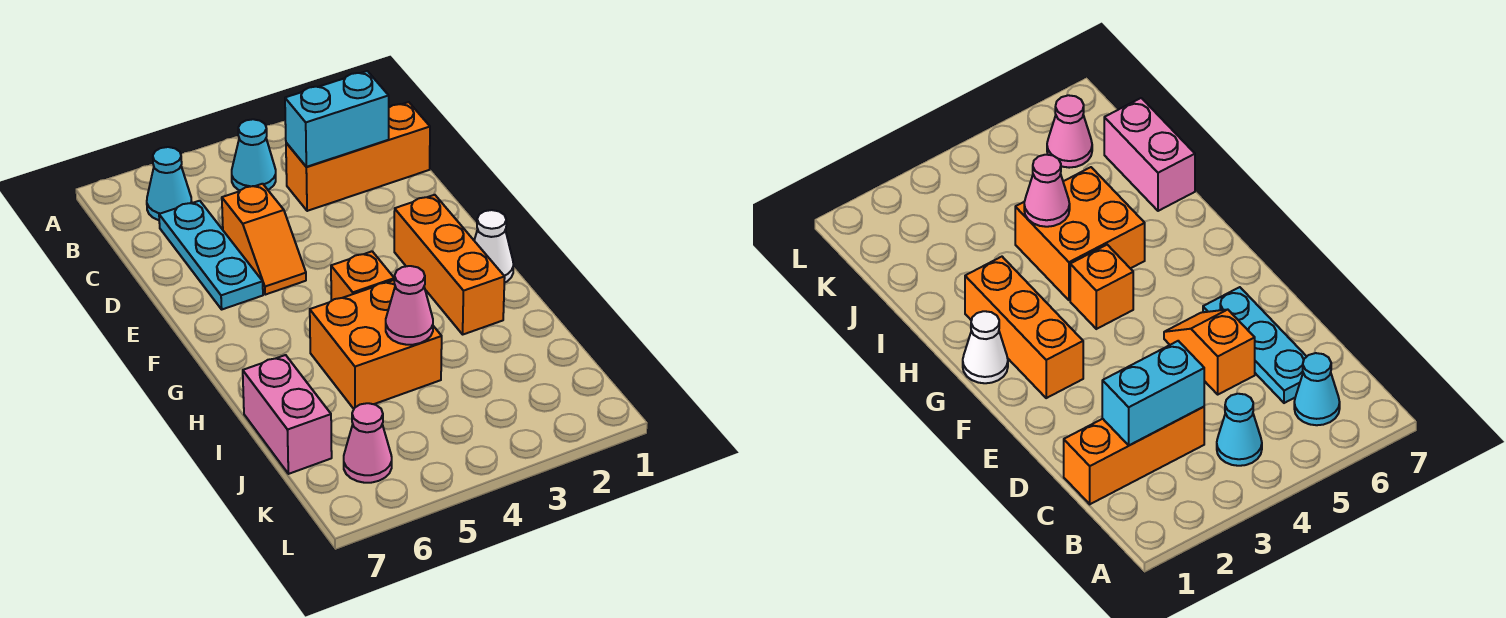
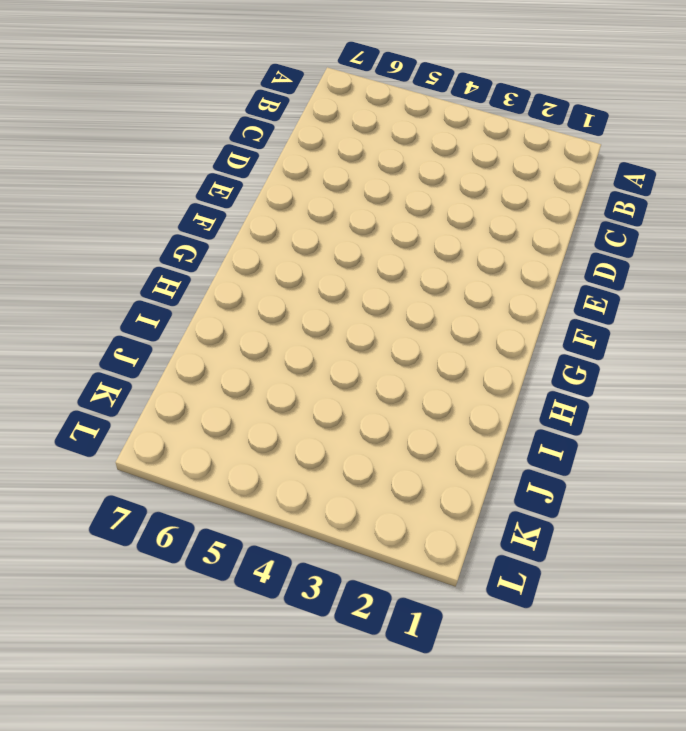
none -> cyan cone B4 level 1
none -> cyan cone B6 level 1
none -> orange brick C1:C3 level 1

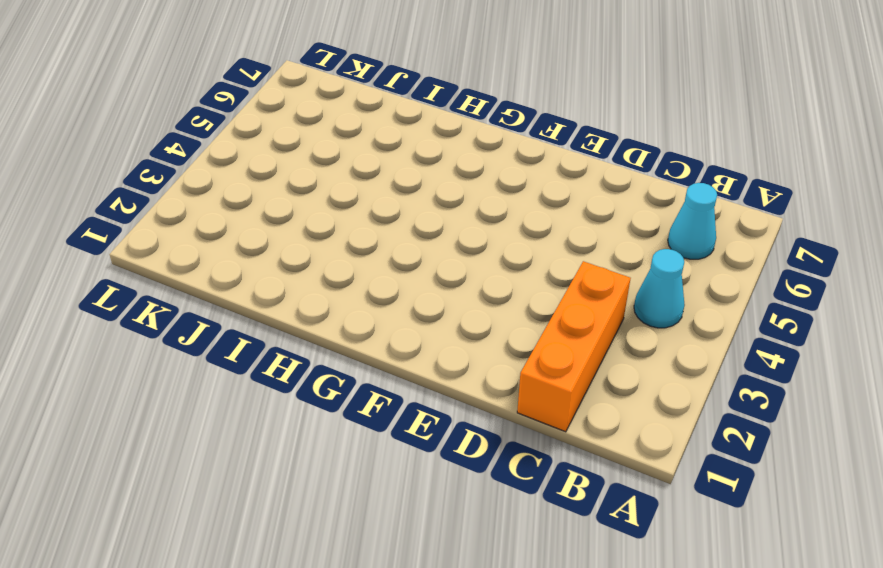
none -> cyan plate C6:E6 level 1
none -> orange slope D5:E5 level 1 top D
none -> orange brick F2:H2 level 1

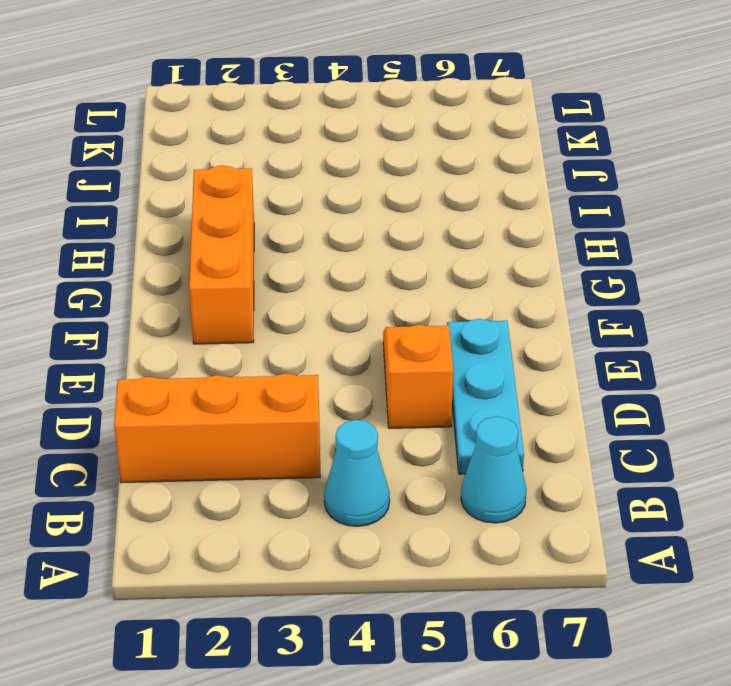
none -> white cone G1 level 1
none -> orange brick G4 level 1
none -> orange brick H4:I5 level 1

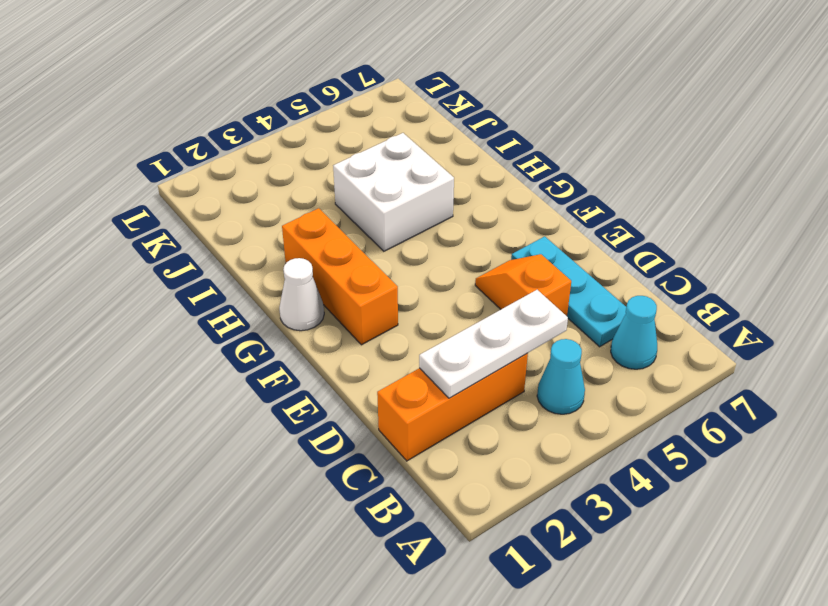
white plate C2:C4 level 2 -> cyan brick C2:C3 level 2
white brick H4:I5 level 1 -> orange brick H4:I5 level 1
none -> orange brick G4 level 1
none -> pink brick I7:J7 level 1
none -> pink cone K6 level 1

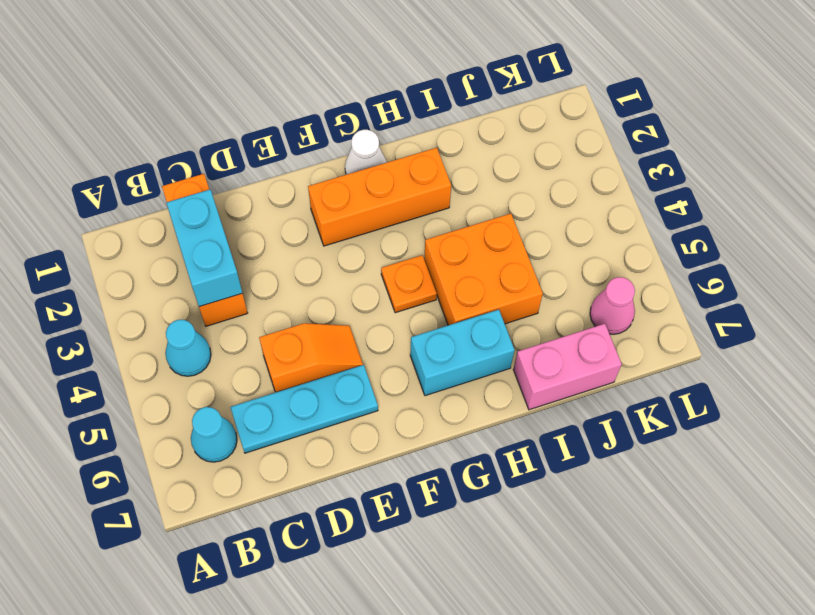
orange plate G4 level 1 -> orange brick G4 level 1
cyan brick G6:H6 level 1 -> none
none -> pink cone I4 level 2

